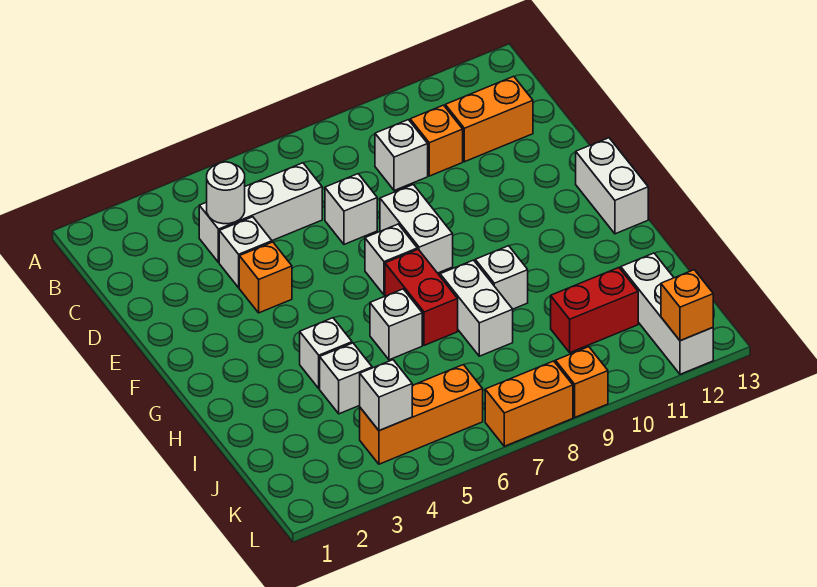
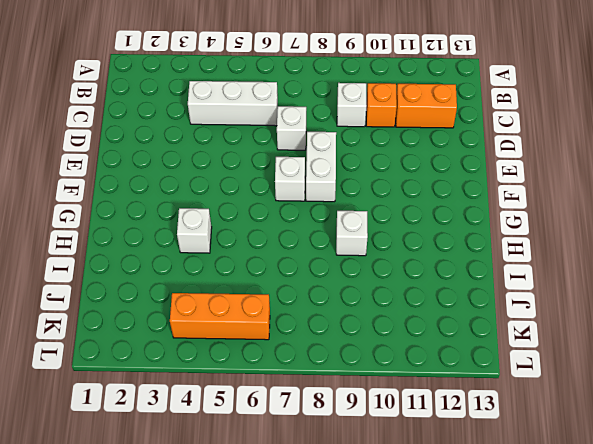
none -> white brick D4 level 1
none -> orange brick E4 level 1
none -> white brick F13:G13 level 1

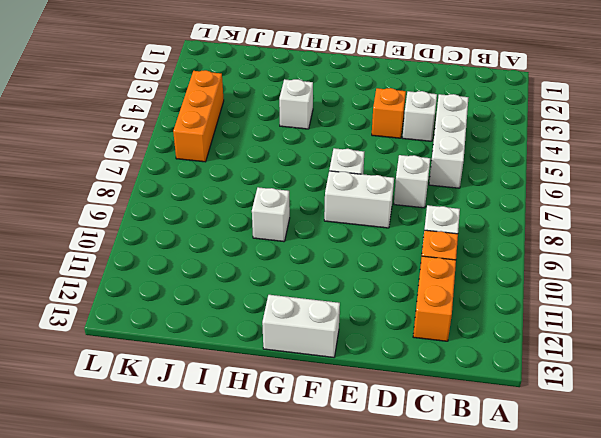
none -> red brick G7:H7 level 1
none -> white brick H6 level 1
none -> white brick H8:I8 level 1

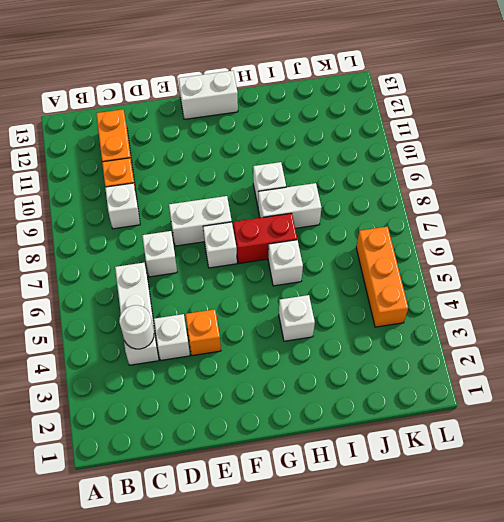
none -> white brick I4 level 1
none -> red brick J10:J11 level 1
none -> white brick J12:L12 level 1

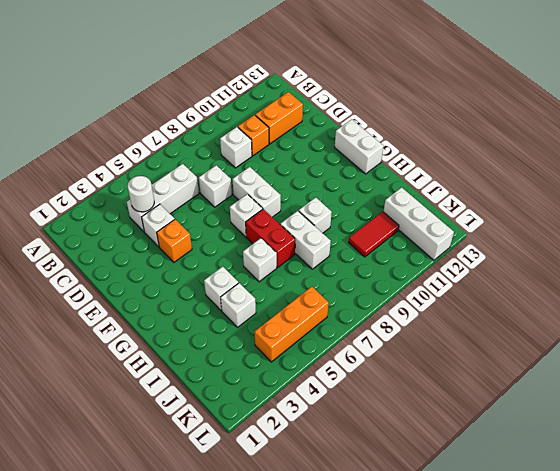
red tile J10:J11 level 1 -> red brick J10:J11 level 1
none -> orange brick L7:L8 level 1
none -> orange brick L9 level 1
none -> white brick K4 level 2

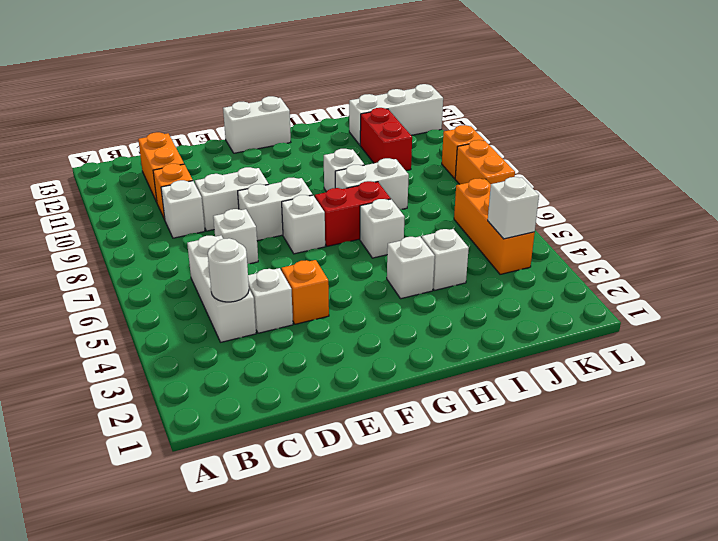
white brick D9:E9 level 1 -> none
none -> orange brick L12 level 2

